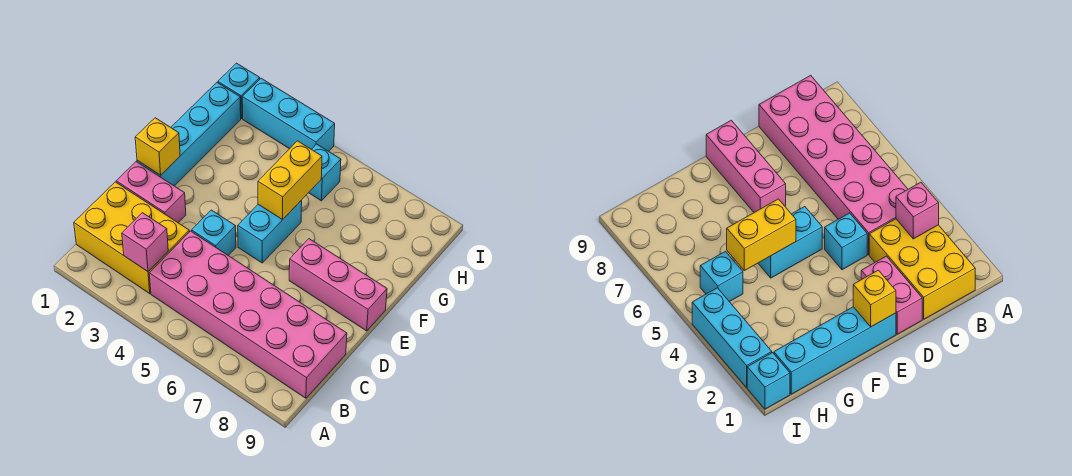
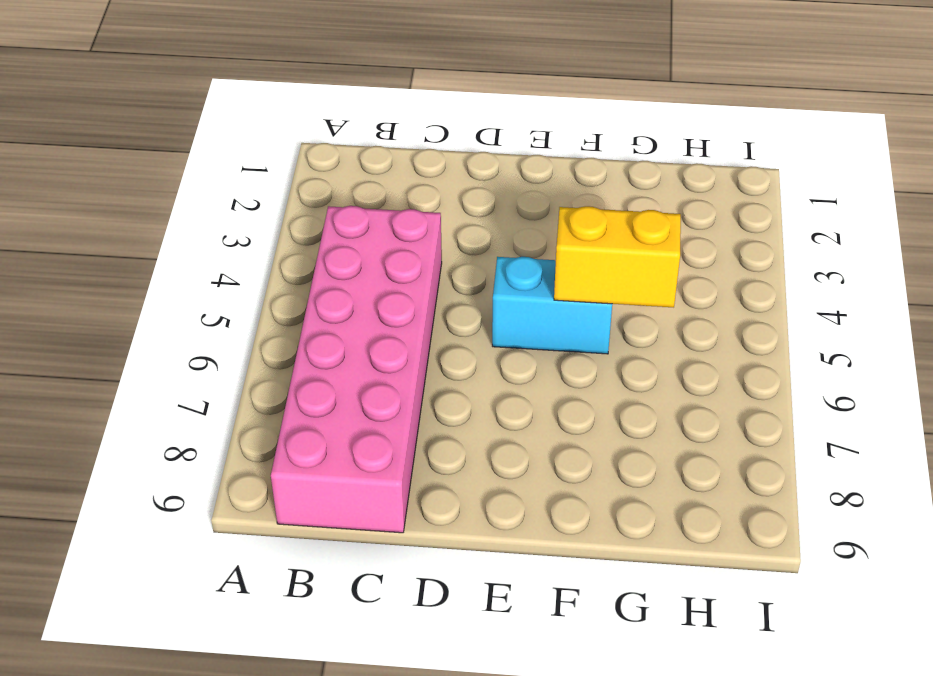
none -> yellow brick B1:C3 level 1
none -> pink brick D1:D2 level 1
none -> cyan brick D4 level 1

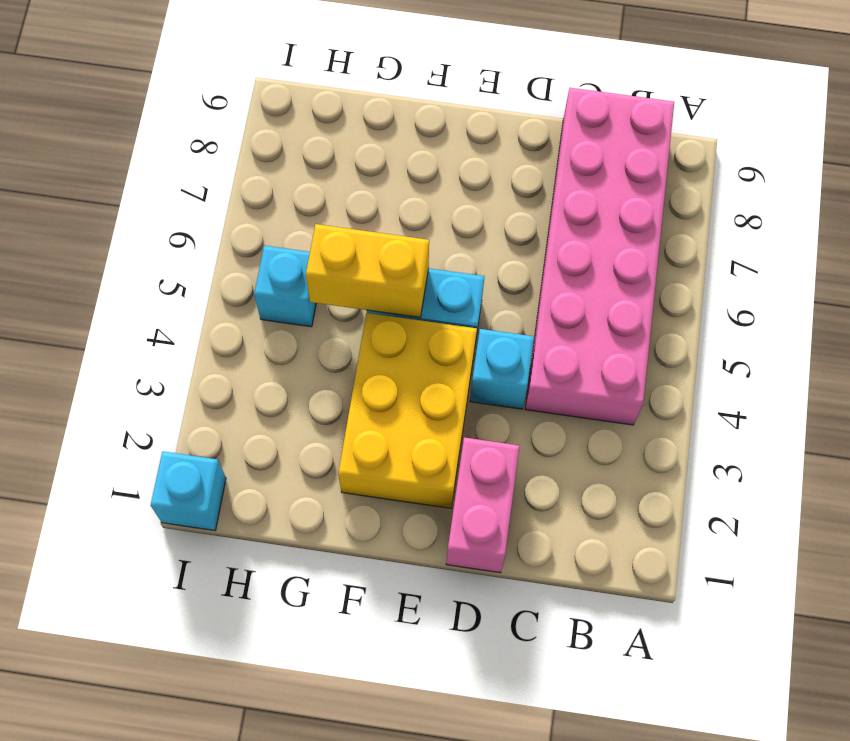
yellow brick E2:F4 level 1 -> yellow brick B1:C3 level 1
none -> cyan brick E1:H1 level 1
none -> pink brick E7:E9 level 1
none -> cyan brick I2:I4 level 1

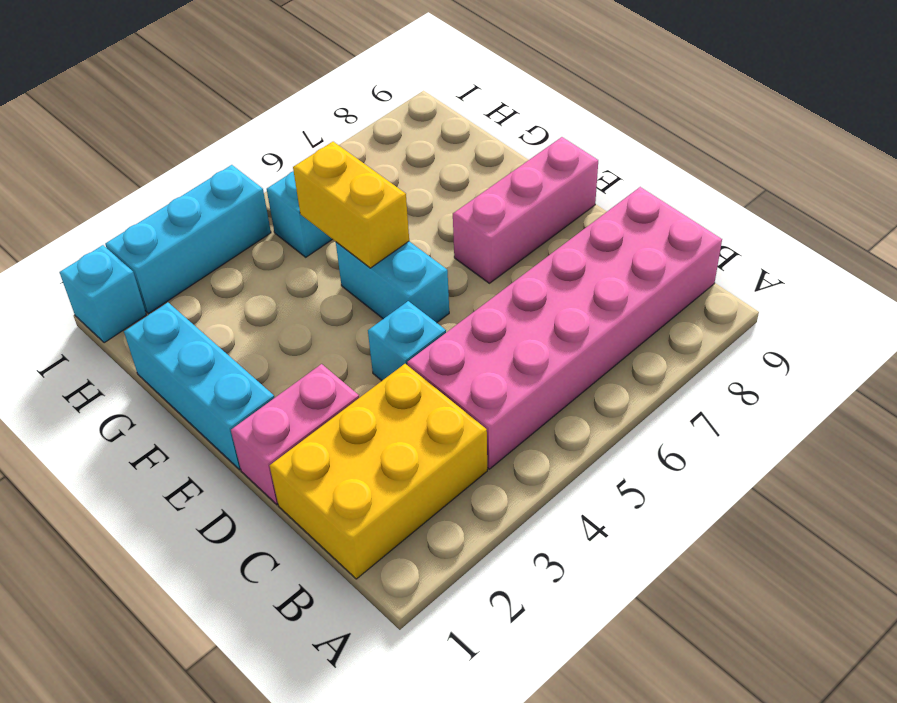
cyan brick E1:G1 level 1 -> cyan brick E1:H1 level 1
none -> pink brick B3 level 2
none -> yellow brick E1 level 2

